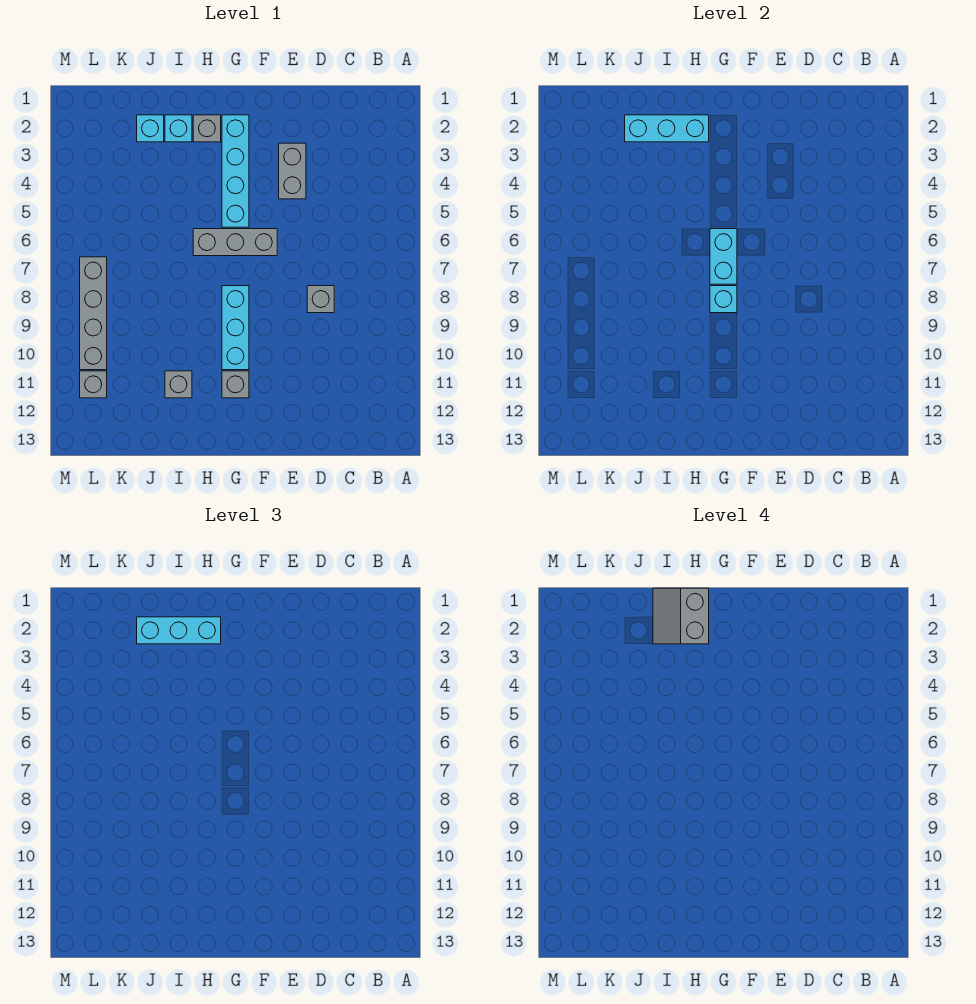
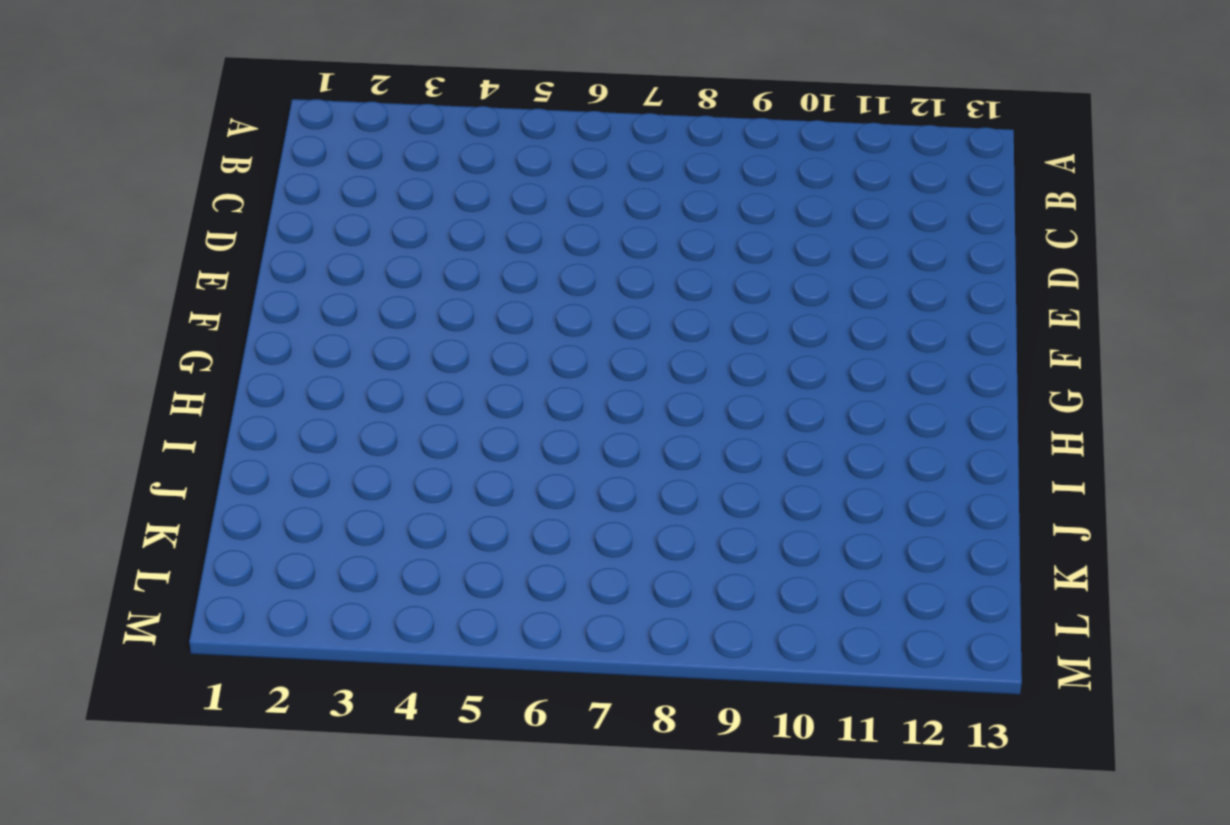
none -> grey brick D8 level 1
none -> grey brick E3:E4 level 1
none -> grey brick F6:H6 level 1

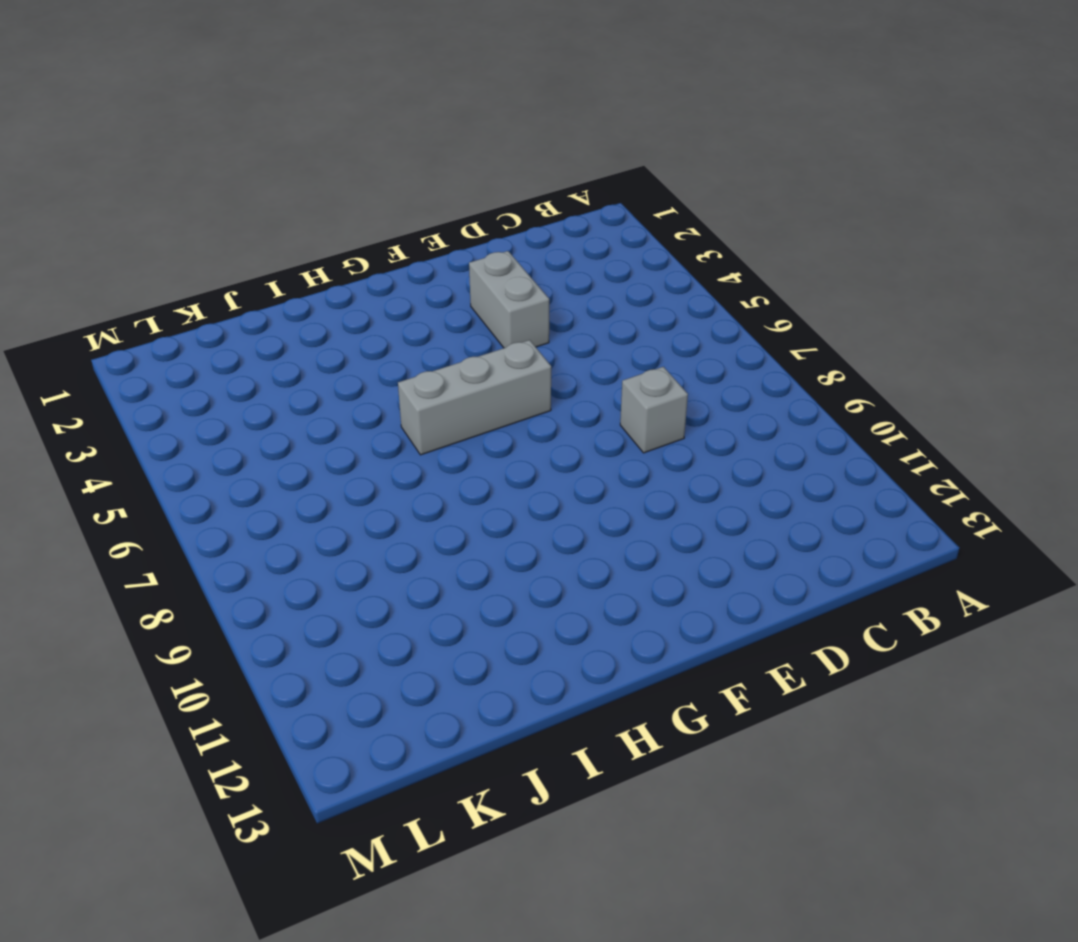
none -> cyan brick G2:G5 level 1
none -> cyan brick G8:G10 level 1
none -> grey brick G11 level 1

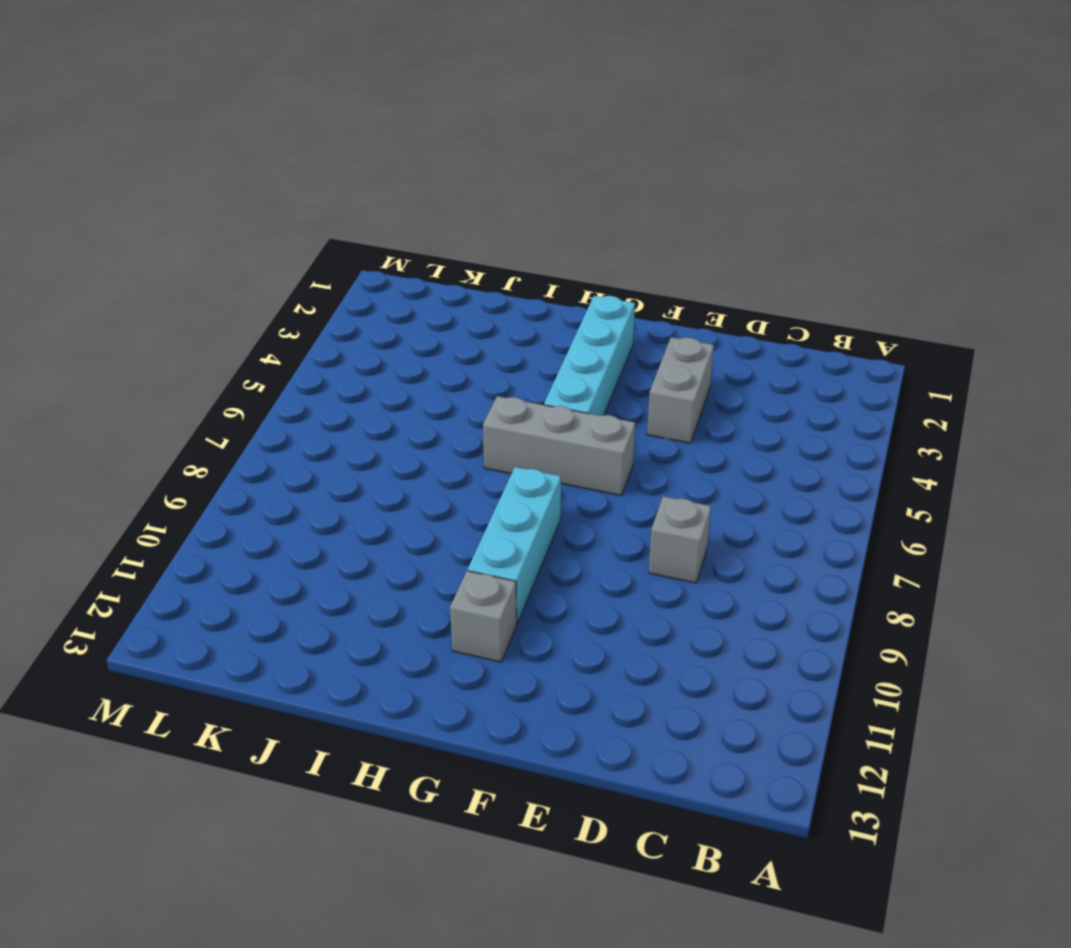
none -> grey brick H2 level 1
none -> cyan brick I2 level 1
none -> grey brick I11 level 1

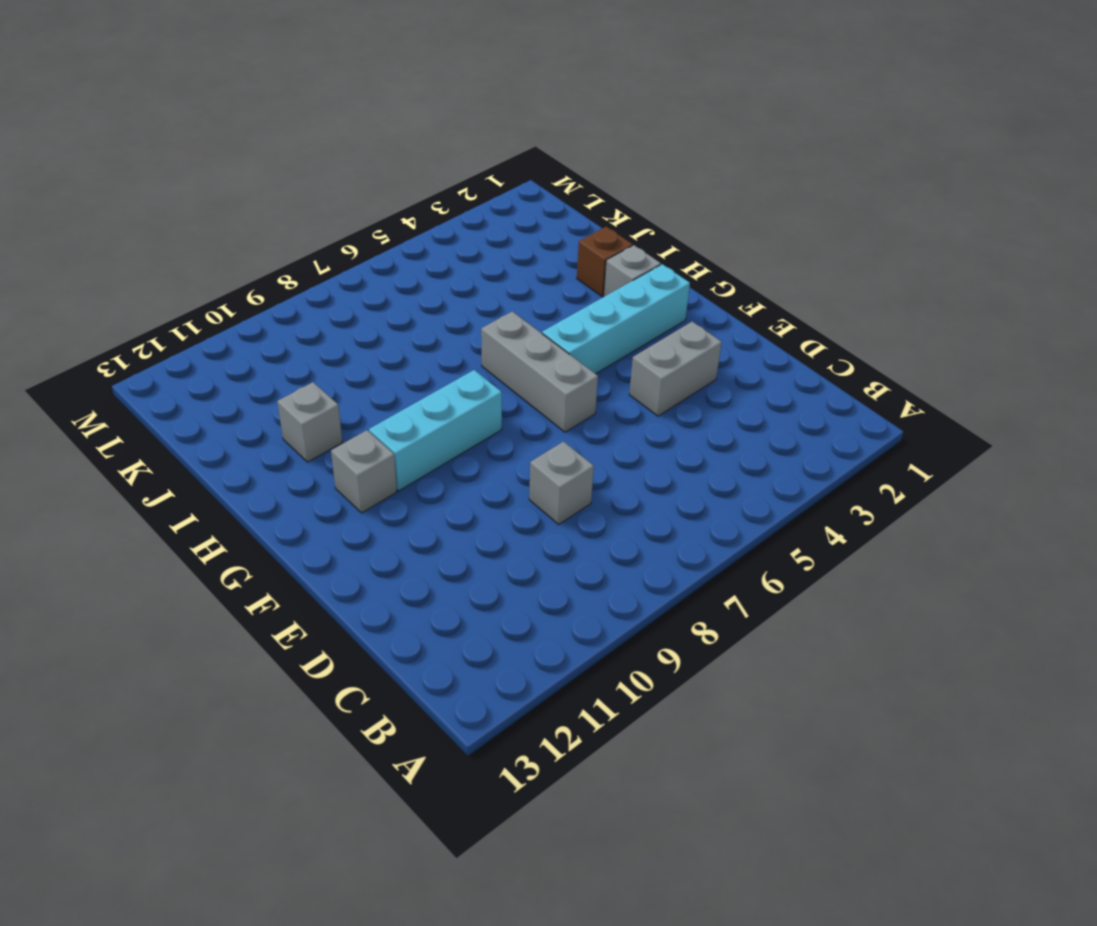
brown brick I2 level 1 -> cyan brick I2 level 1
none -> cyan brick J2 level 1
none -> grey brick L7:L10 level 1
none -> grey brick L11 level 1

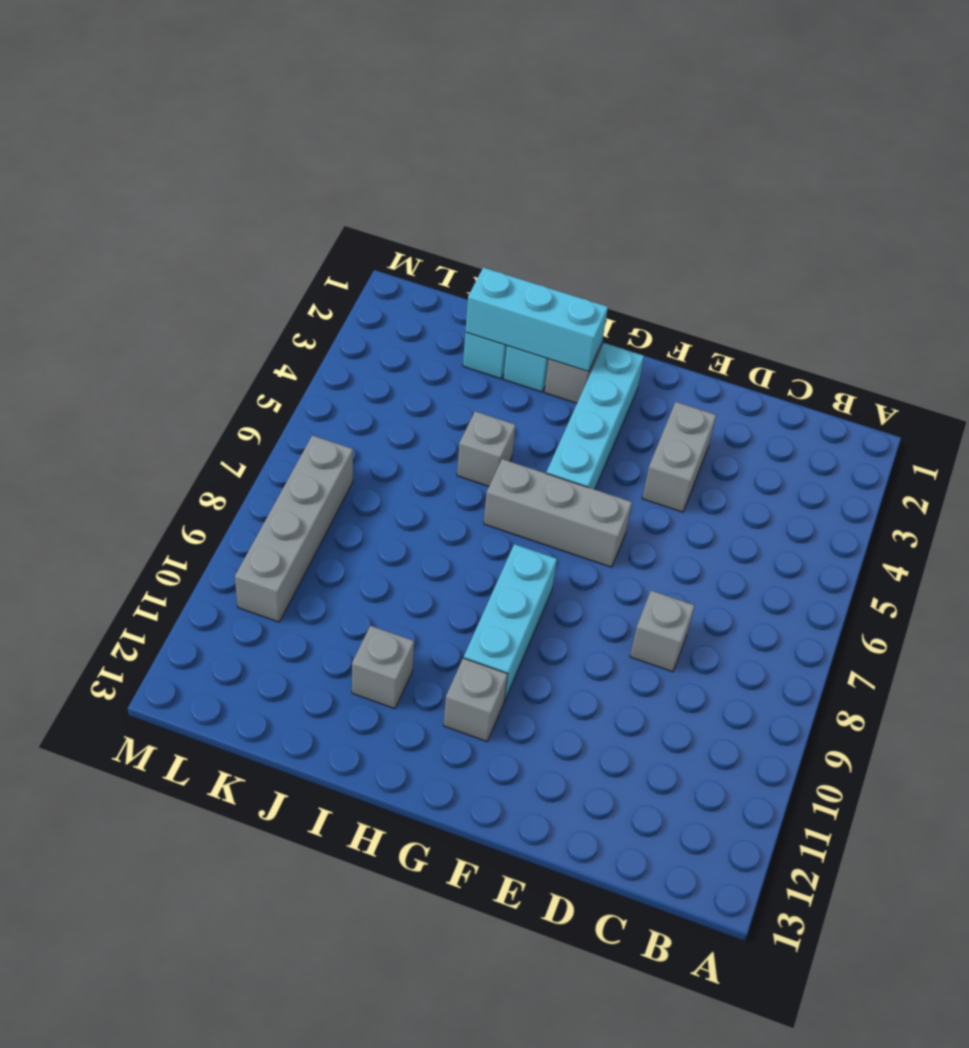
grey brick I5 level 1 -> grey brick L11 level 1
none -> cyan brick G6:G7 level 2
none -> cyan brick G8 level 2
none -> cyan brick H2:J2 level 3

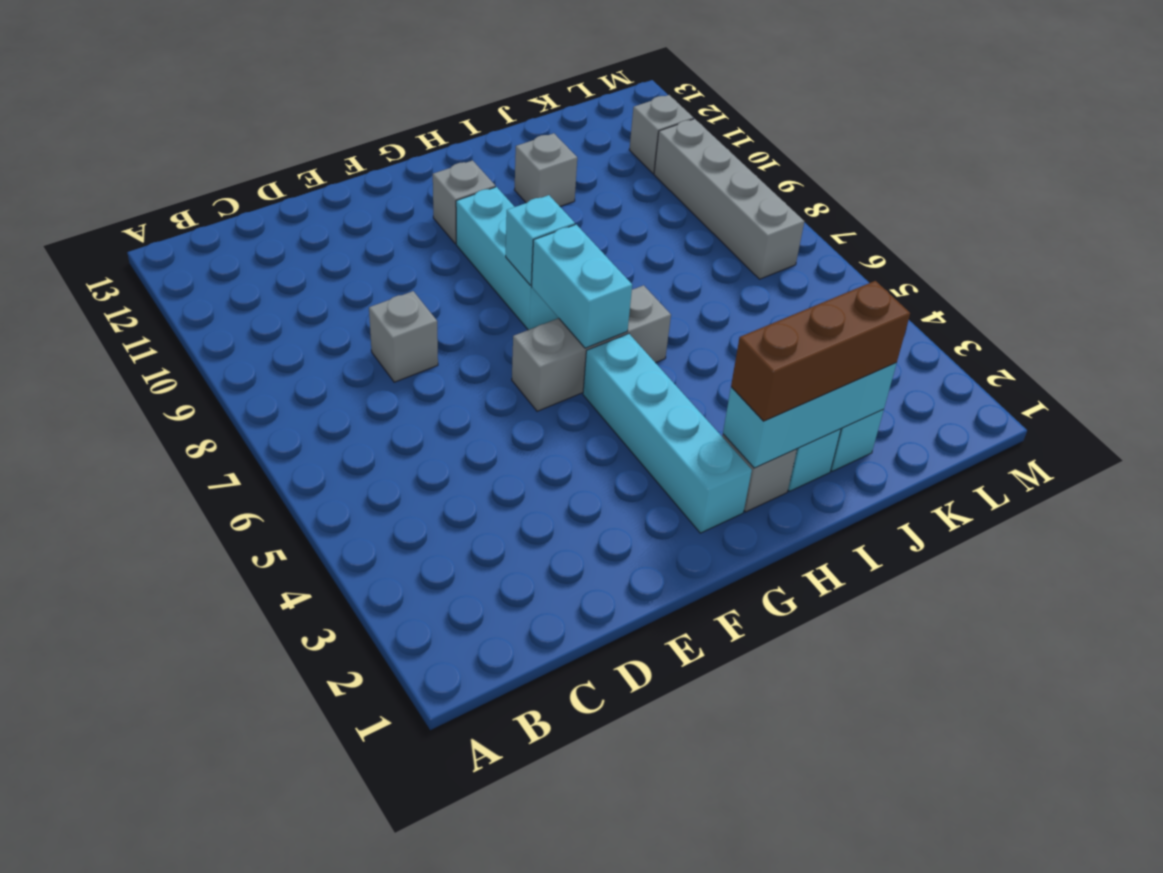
brown brick H2:J2 level 3 -> cyan brick H2:J2 level 3
none -> grey brick E3:E4 level 1
none -> grey slope H1:I2 level 4 top H

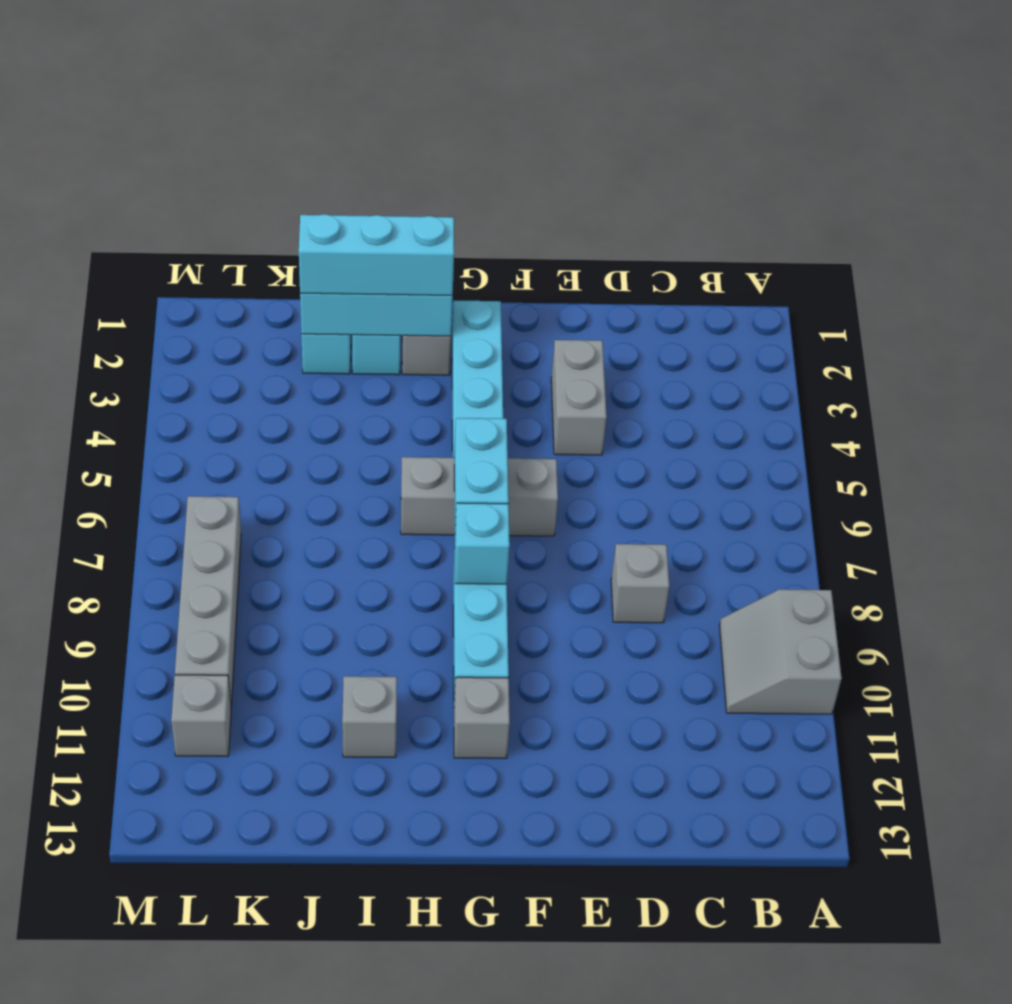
grey slope A9:B10 level 1 top A -> grey slope H1:I2 level 4 top H

